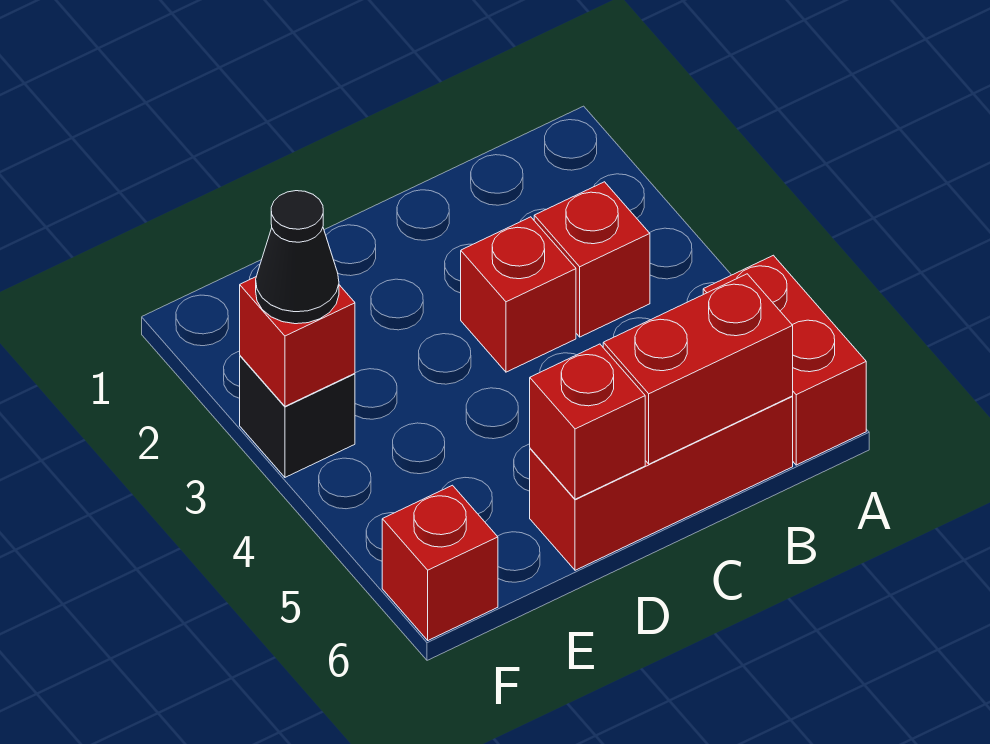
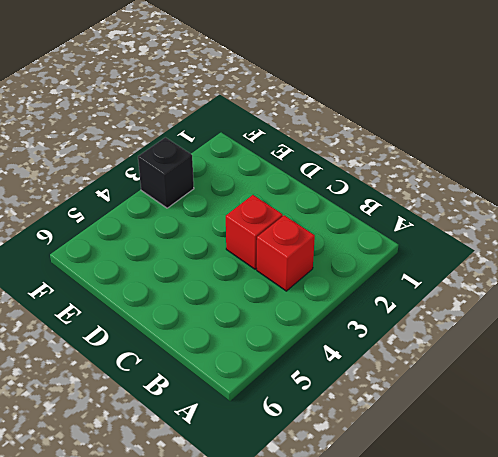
none -> red brick A5:A6 level 1
none -> red brick B6:D6 level 1

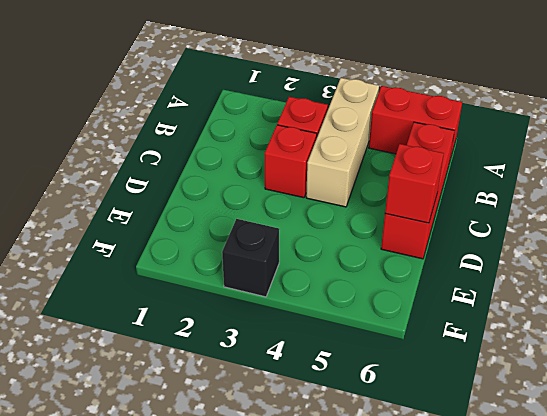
tan brick A4:C4 level 1 -> none
none -> red brick F6 level 1
none -> red brick B6:C6 level 2

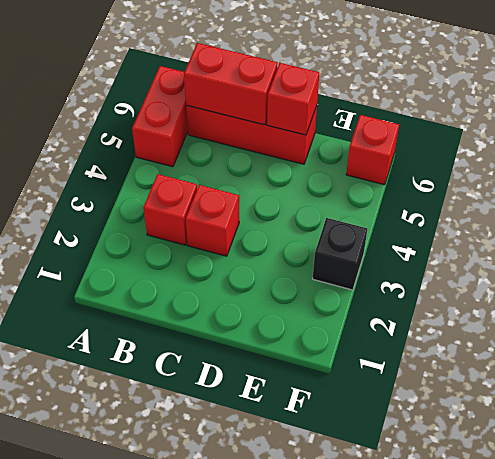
none -> red brick F3 level 2
none -> black cone F3 level 3

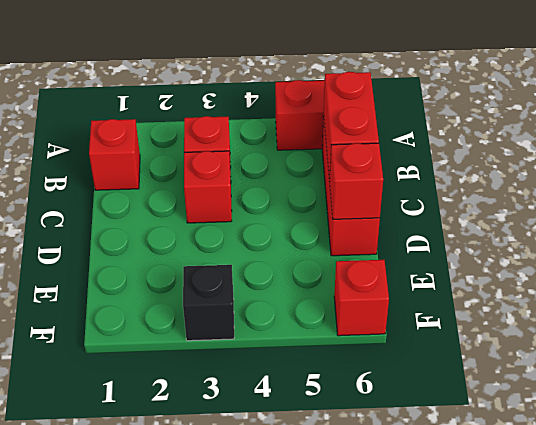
red brick B1 level 1 -> red brick F3 level 2
none -> black cone F3 level 3

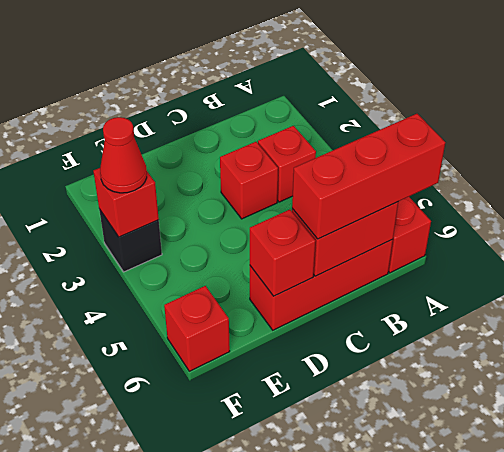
red brick A6:C6 level 3 -> none
red cone F3 level 3 -> black cone F3 level 3

